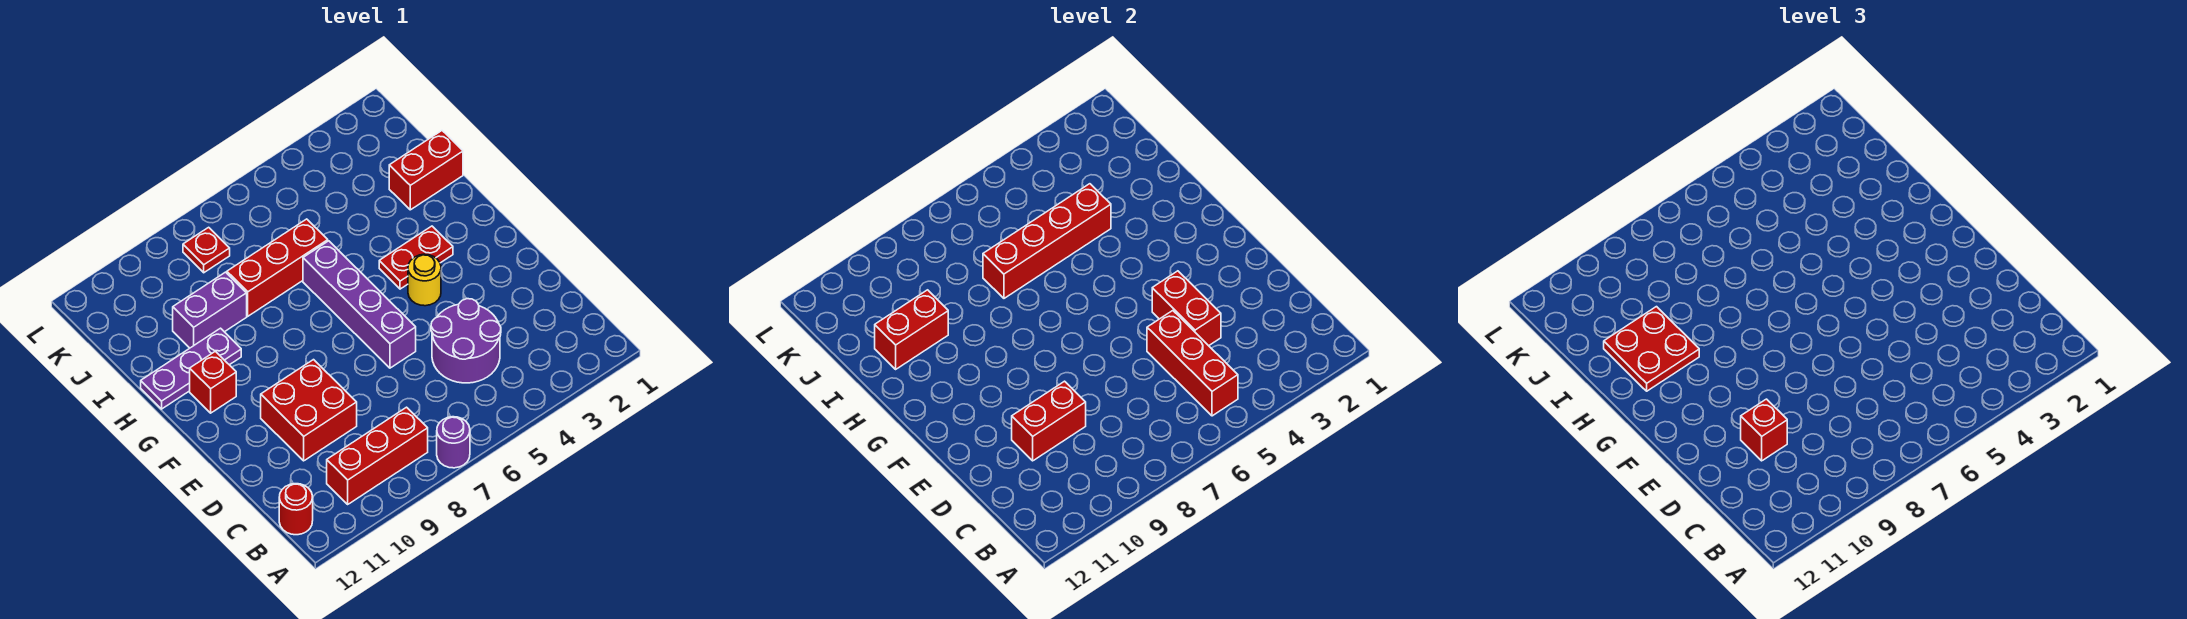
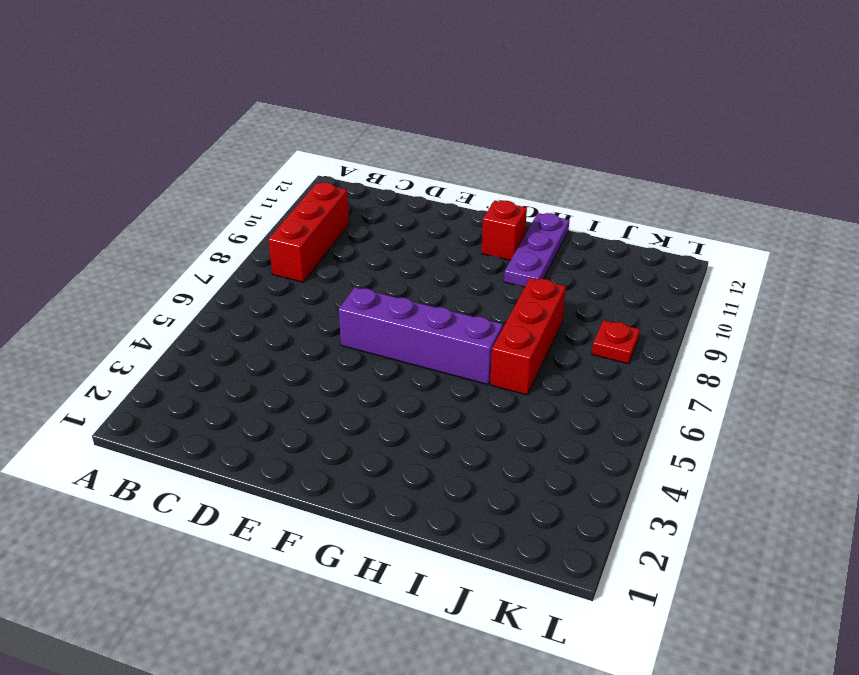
none -> purple round brick A7 level 1
none -> red round brick B12 level 1
none -> purple round brick C4:D5 level 1

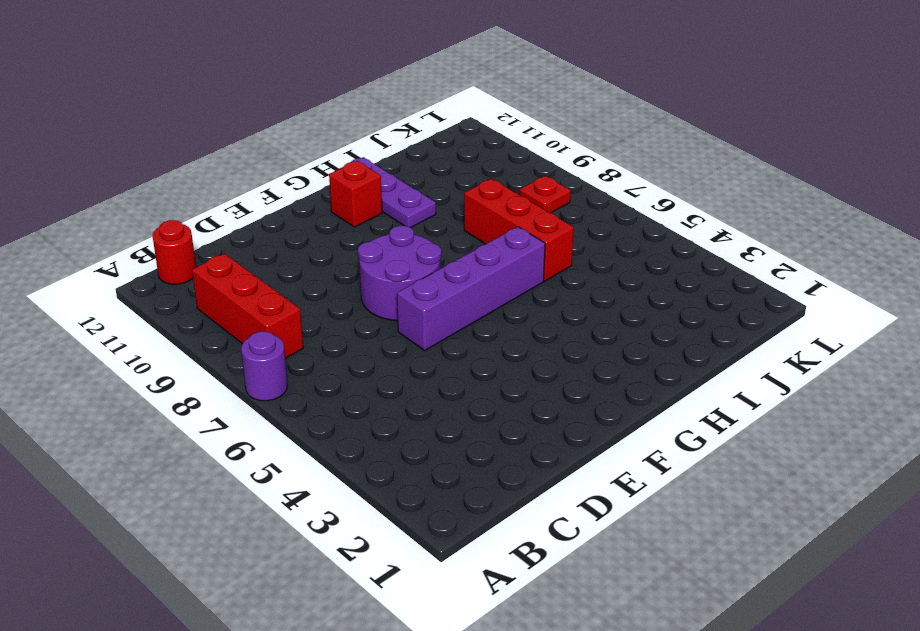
purple round brick E7:F8 level 1 -> purple round brick C4:D5 level 1
none -> red brick D9:E10 level 1
none -> yellow round brick F4 level 1
none -> red plate G3:G4 level 1

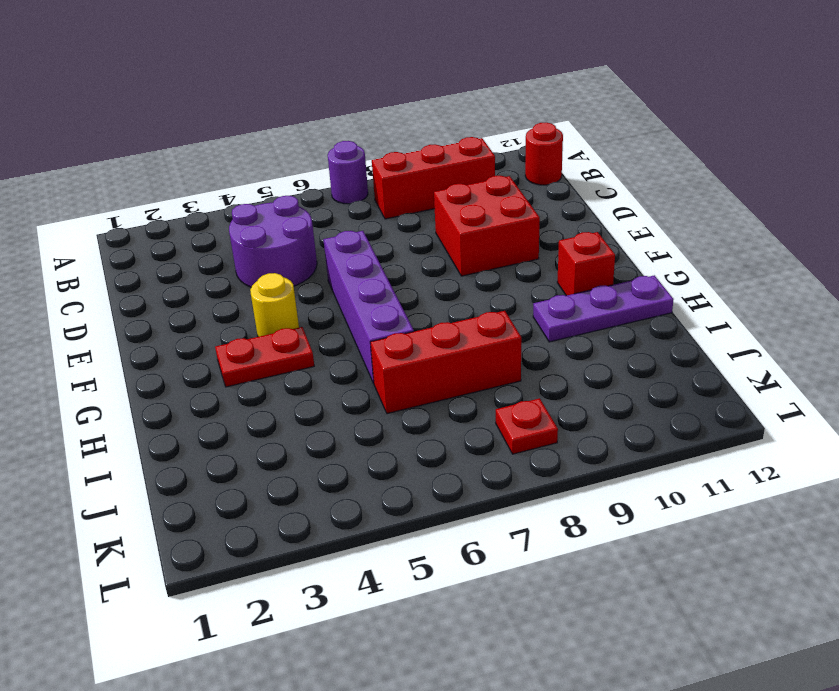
none -> red brick I1:I2 level 1
none -> purple brick I9:I10 level 1
none -> red brick B5:D5 level 2

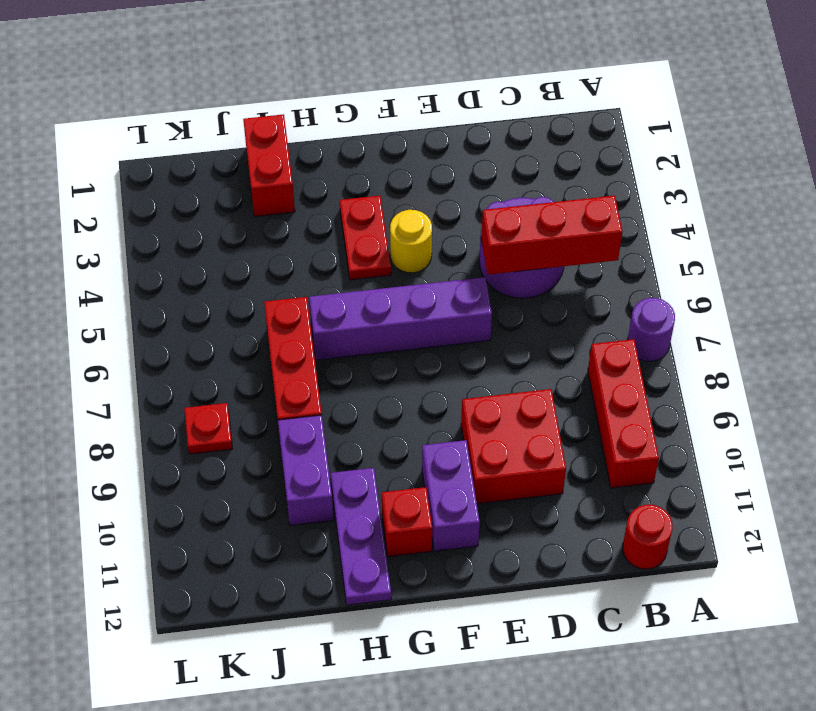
purple brick F10:F11 level 1 -> none
none -> red brick D4:E4 level 2
none -> red brick D9:D10 level 2
none -> red brick I4:I7 level 2

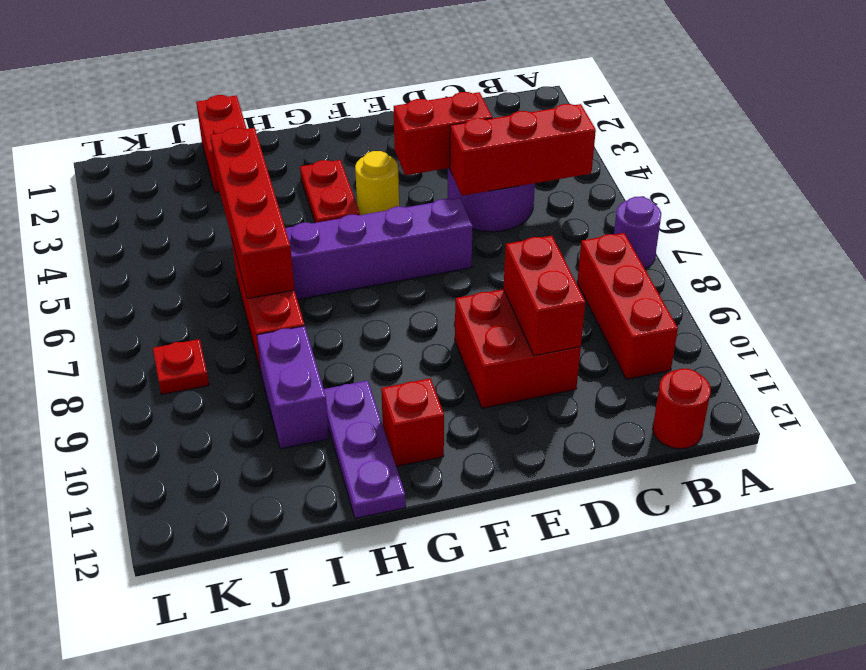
none -> red brick I10:I11 level 2
none -> red brick D10 level 3
none -> red plate H10:I11 level 3

